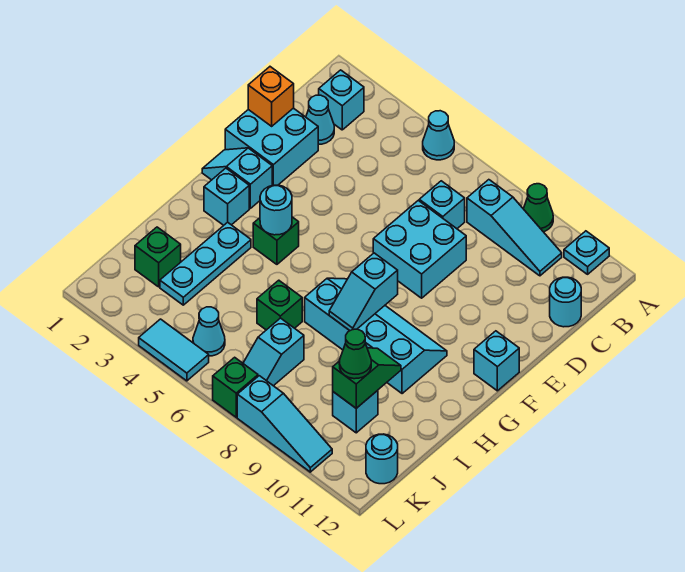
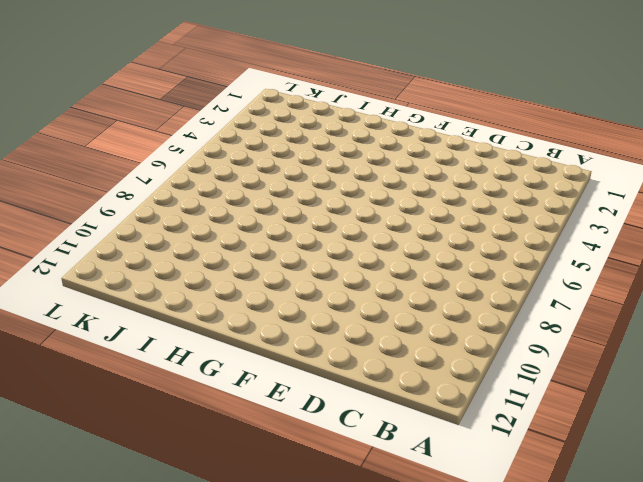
none -> cyan cone A5 level 1
none -> green cone A9 level 1
none -> cyan plate A11 level 1
none -> cyan brick B2 level 1

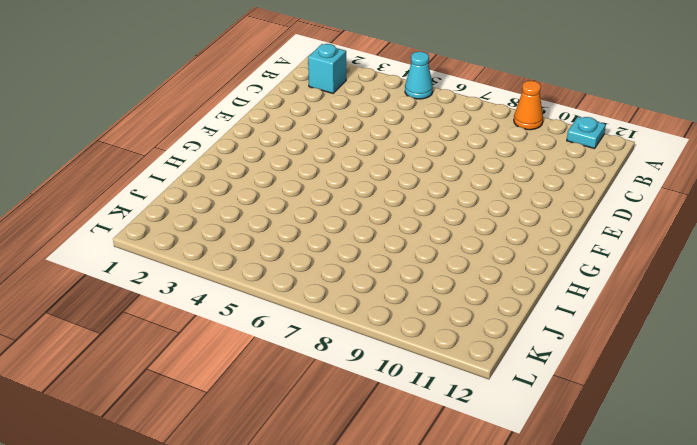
orange cone A9 level 1 -> green cone A9 level 1
none -> cyan slope B8:B10 level 1 top 8
none -> cyan cone C2 level 1
none -> cyan brick C7 level 1
none -> cyan round brick C12 level 1

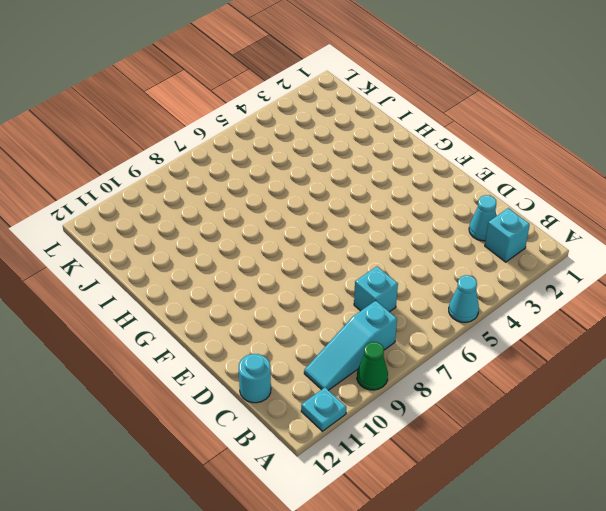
none -> cyan brick D1:E2 level 1
none -> cyan brick D7:E8 level 1
none -> cyan slope F1:F2 level 1 top 2
none -> cyan brick F12 level 1

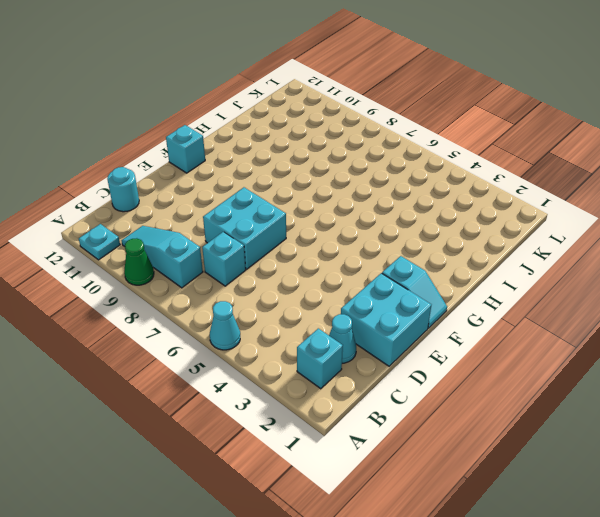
none -> cyan brick G2 level 1
none -> green brick G4 level 1
none -> cyan slope G7:H10 level 1 top H
none -> cyan plate H3:J3 level 1

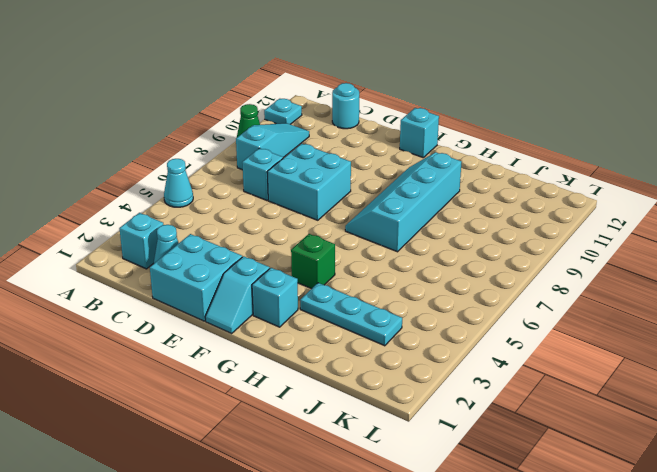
none -> green brick I6 level 1
none -> green brick J2 level 1
none -> cyan slope J7:K7 level 1 top J
none -> cyan brick J10 level 1

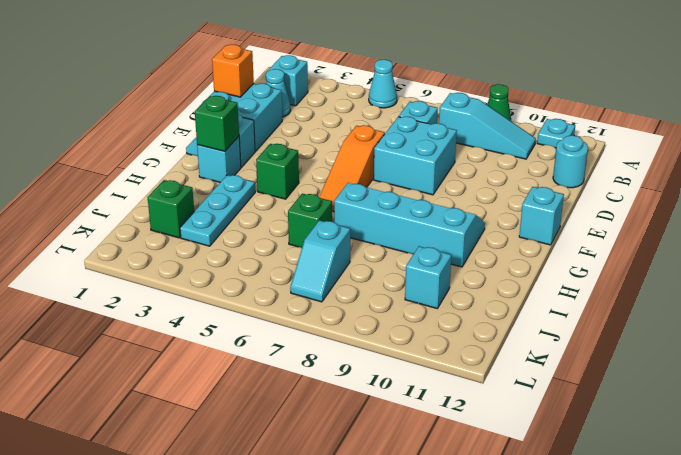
orange slope E6:G6 level 1 top E -> none
green brick G2 level 2 -> green brick L7 level 1
none -> cyan cone K5 level 1
none -> cyan round brick K12 level 1
none -> cyan tile L4:L5 level 1
none -> cyan slope L8:L10 level 1 top 8

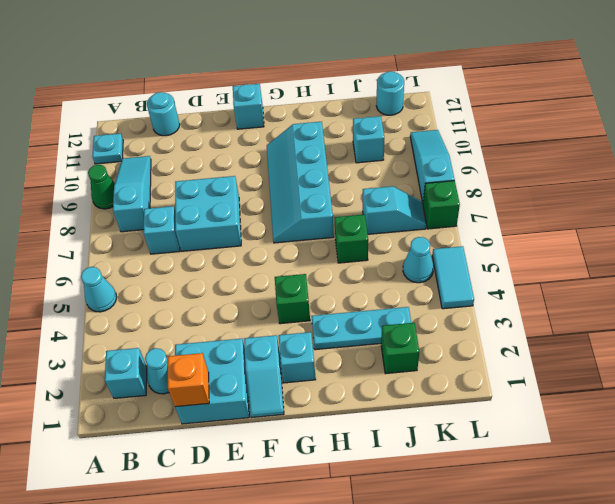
none -> cyan round brick G4 level 2
none -> cyan slope G8:H8 level 2 top G
none -> green slope I10:J10 level 2 top J
none -> green cone J10 level 3

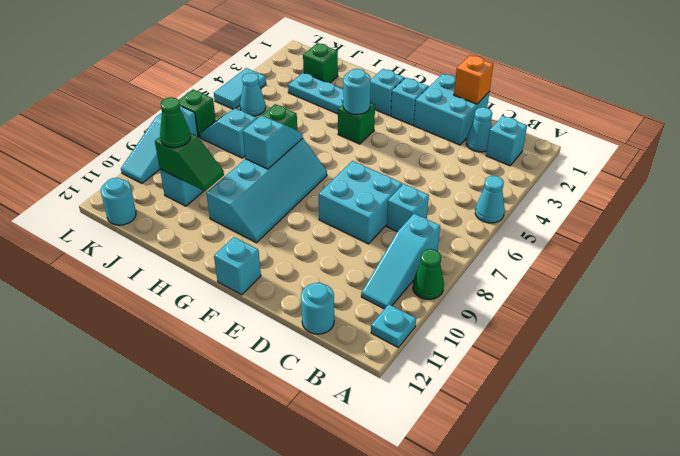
cyan slope H7:H8 level 2 top 8 -> cyan slope G8:H8 level 2 top G

